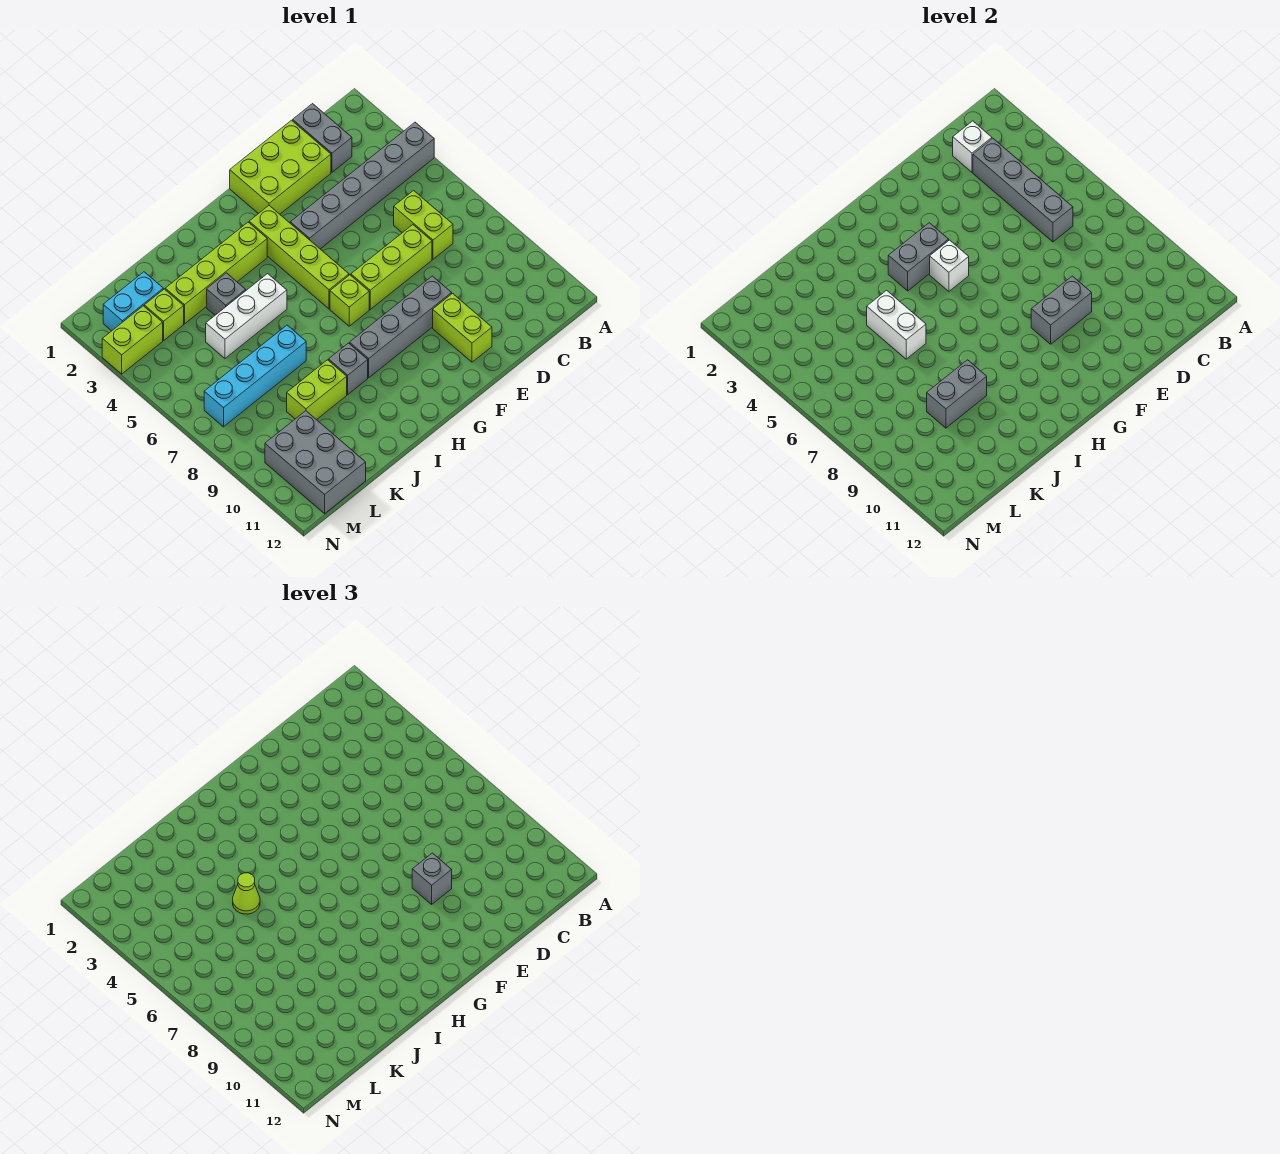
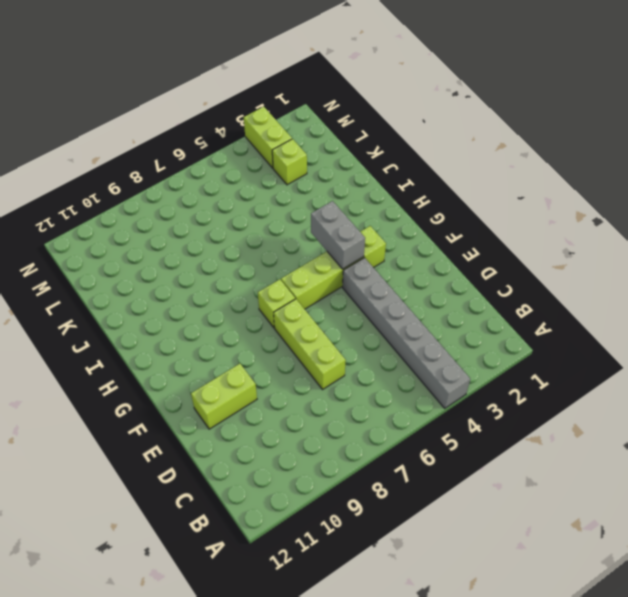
none -> grey brick C1:C2 level 1
none -> lime brick C6:C7 level 1
none -> lime brick D1:F2 level 1

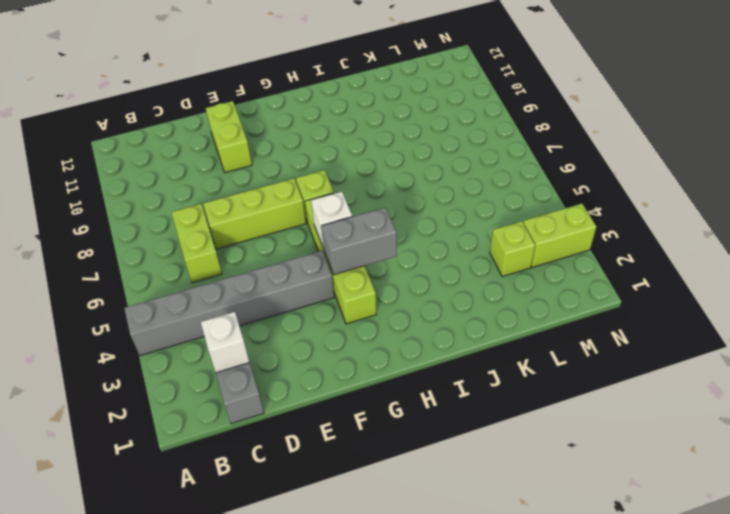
none -> lime brick D1:F2 level 1
none -> grey brick E9:H9 level 1
none -> lime brick H3:K3 level 1

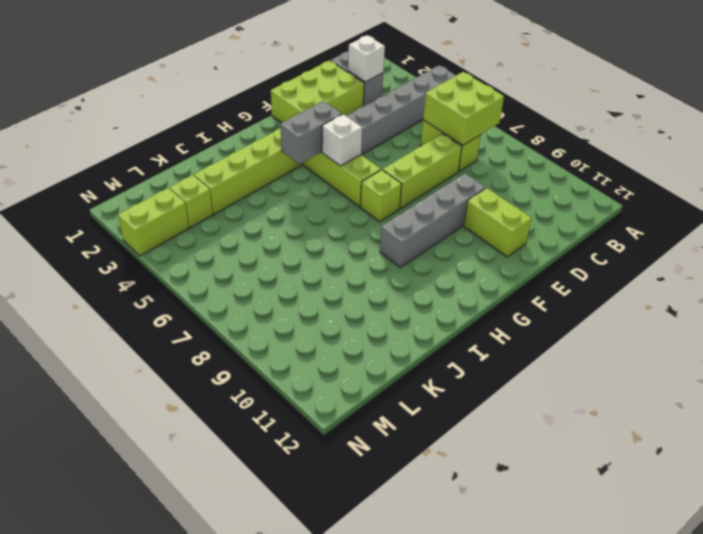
lime brick B6:C7 level 2 -> grey brick C3:C6 level 2
none -> white brick I5:K5 level 1
none -> grey brick I9 level 1
none -> grey brick J4 level 1

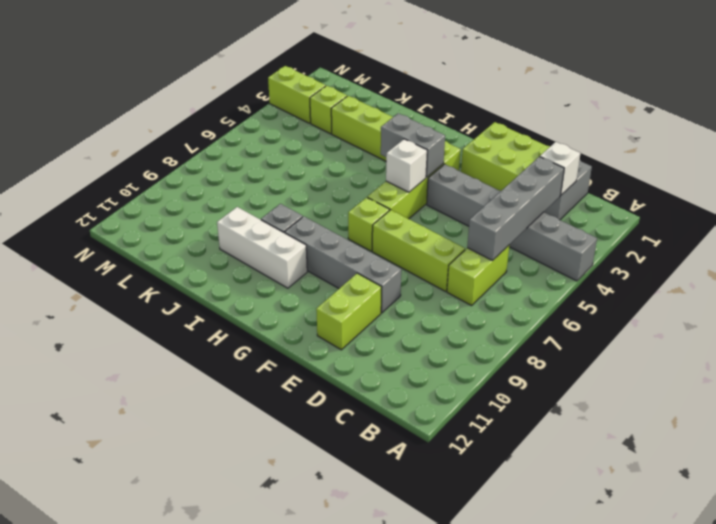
white brick H10:J10 level 1 -> white brick I5:K5 level 1
none -> grey brick J4 level 1
none -> cyan brick J7:M7 level 1
none -> lime brick J9:K9 level 1

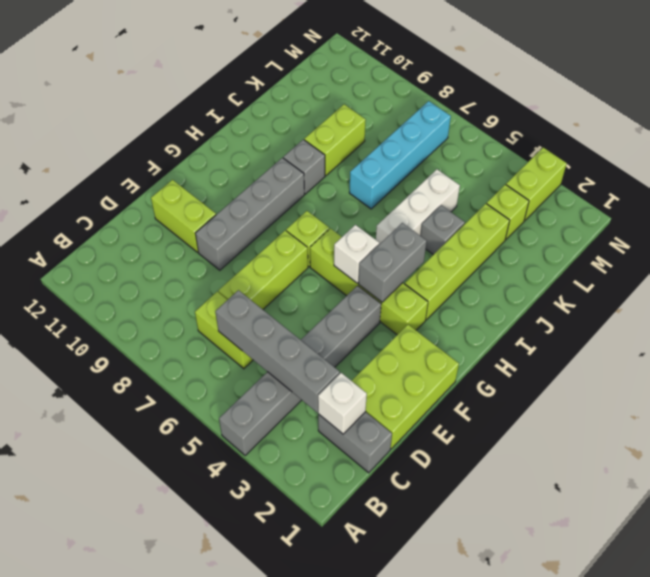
none -> cyan brick L2:M2 level 1
none -> grey brick L10:M12 level 1
none -> grey brick E9:F9 level 2

